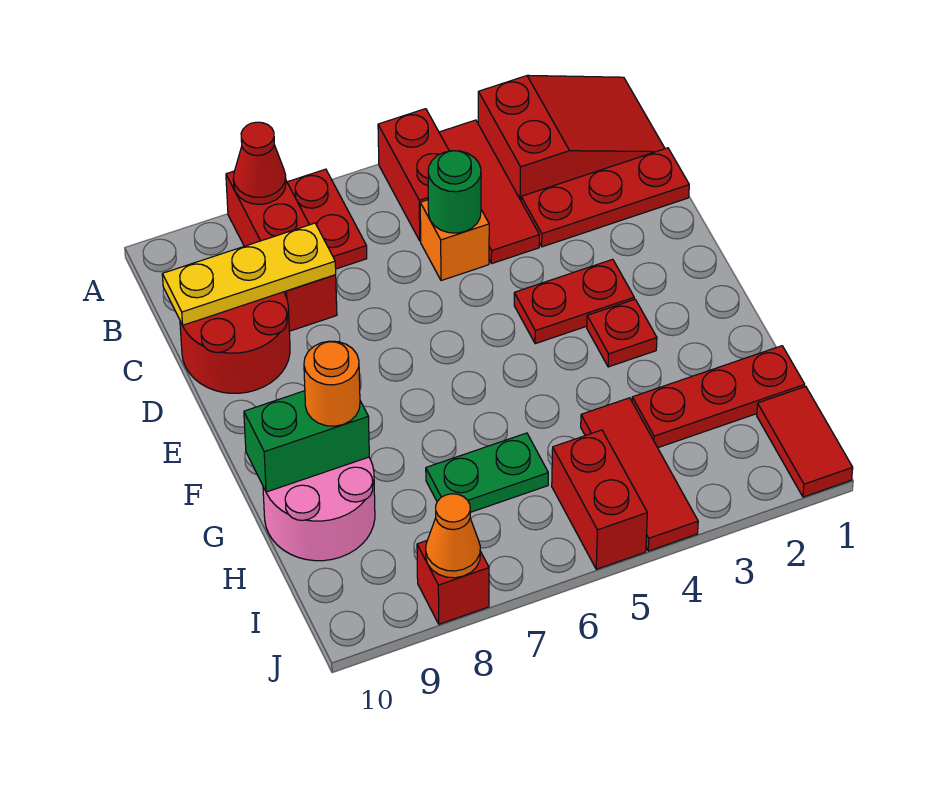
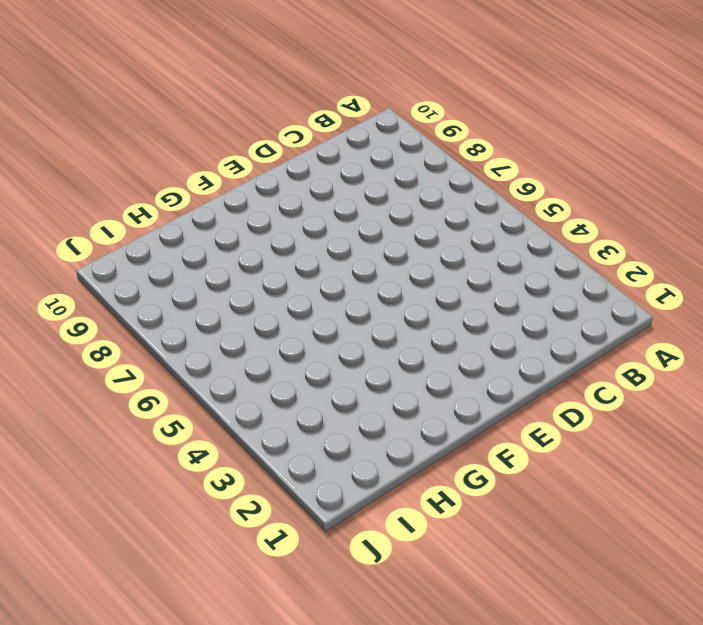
none -> red slope A1:B3 level 1 top 3
none -> red tile A4:C4 level 1
none -> red brick A5:B5 level 1

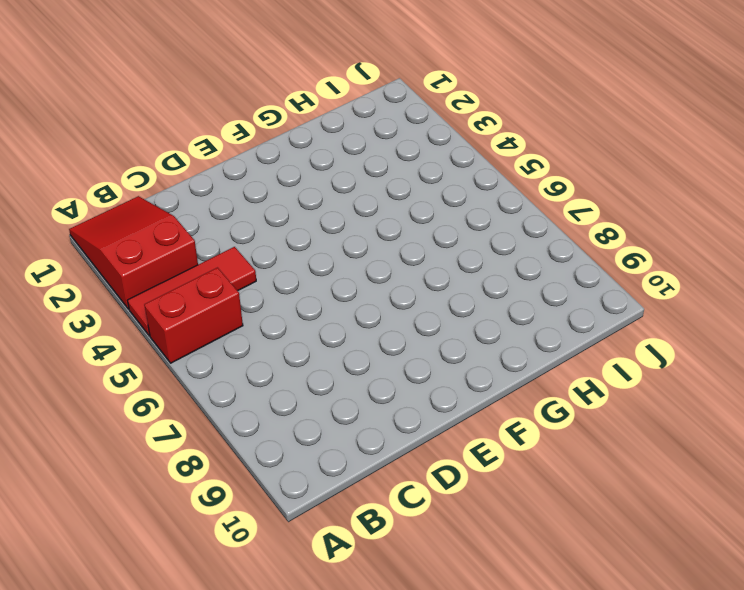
none -> red plate A7:B7 level 1
none -> red brick A8:C8 level 1
none -> red plate C1:C3 level 1

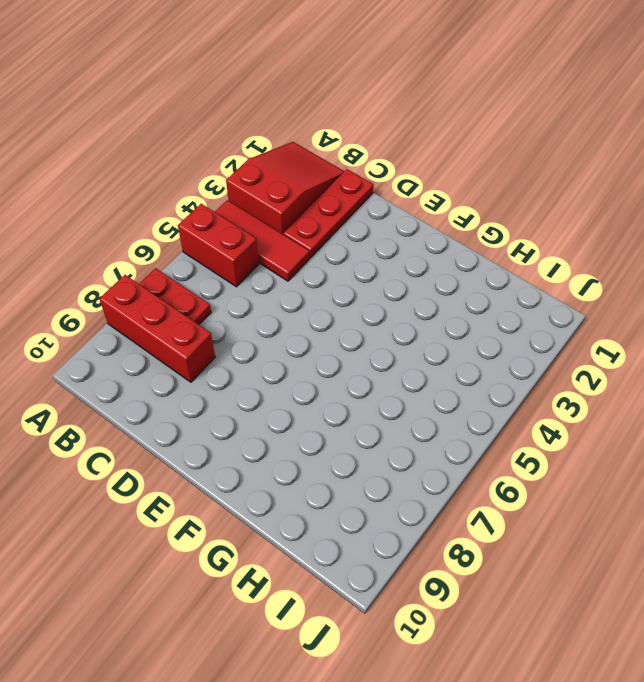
none -> orange brick C5 level 1
none -> red round brick C9:D10 level 1
none -> red plate E3:E4 level 1

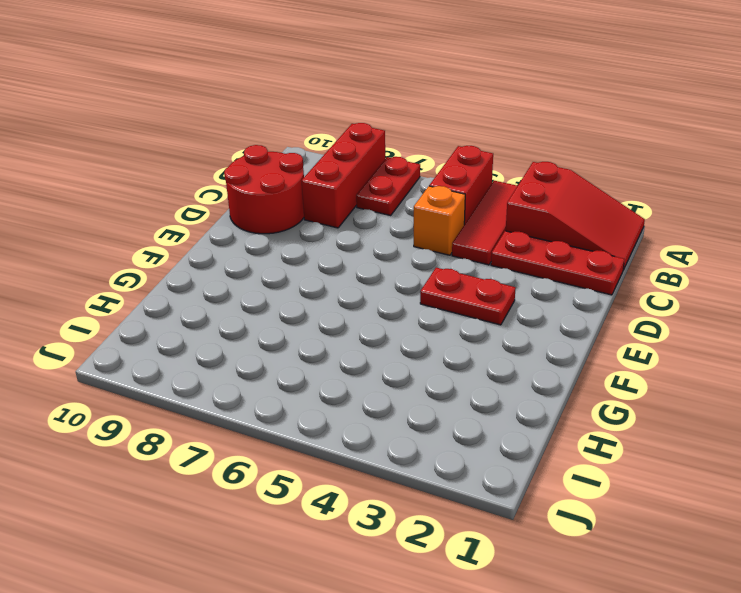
none -> red plate F3 level 1
none -> pink round brick G9:H10 level 1
none -> red plate H1:H3 level 1

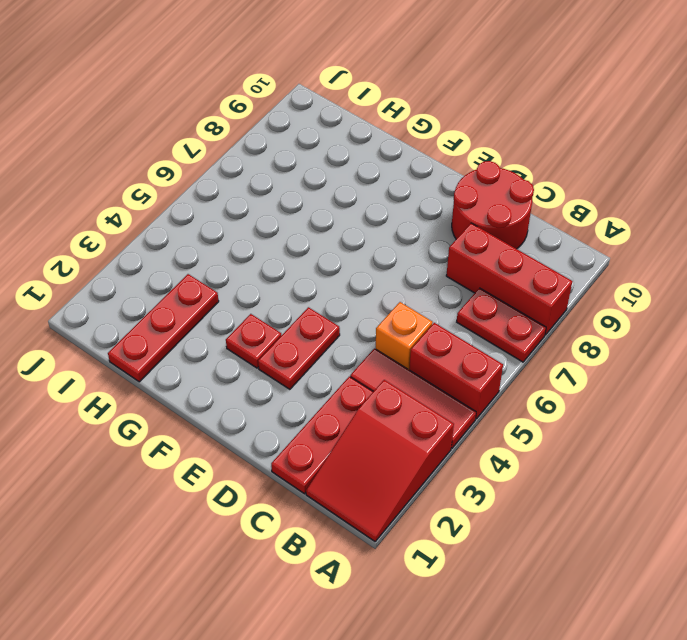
none -> pink round brick G9:H10 level 1
none -> red tile H4:J4 level 1
none -> green plate H6:H7 level 1

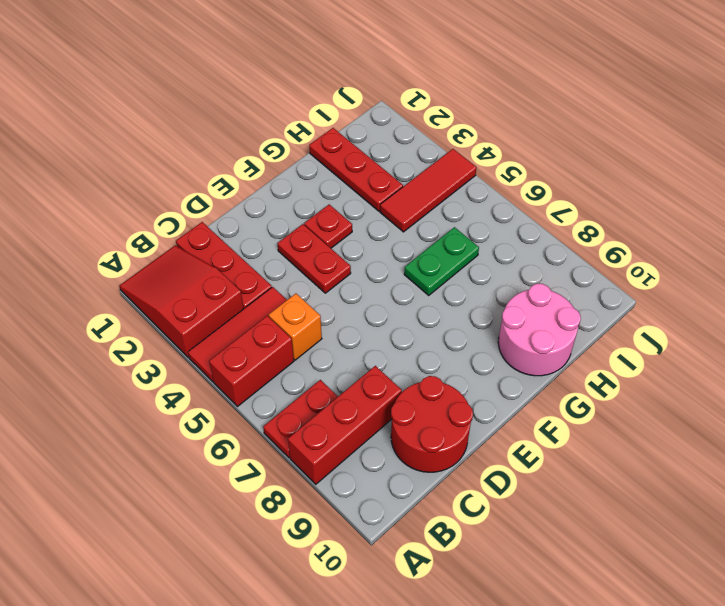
green plate G6:H6 level 1 -> green plate H6:H7 level 1
none -> red tile I1:J1 level 1
none -> red brick I5:J5 level 1
none -> red brick J8 level 1

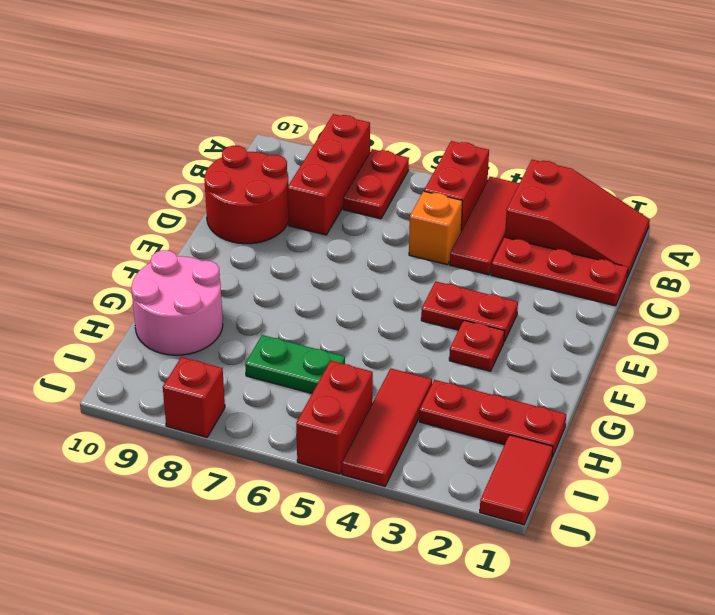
none -> red cone A8 level 2
none -> green round brick C5 level 2
none -> yellow plate C8:C10 level 2

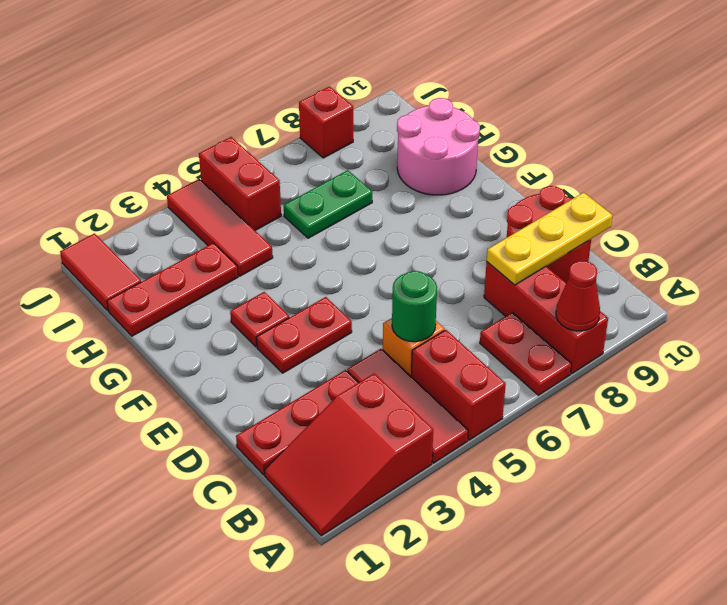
none -> green brick G9:G10 level 2
none -> orange cone J8 level 2
none -> orange round brick G9 level 3

